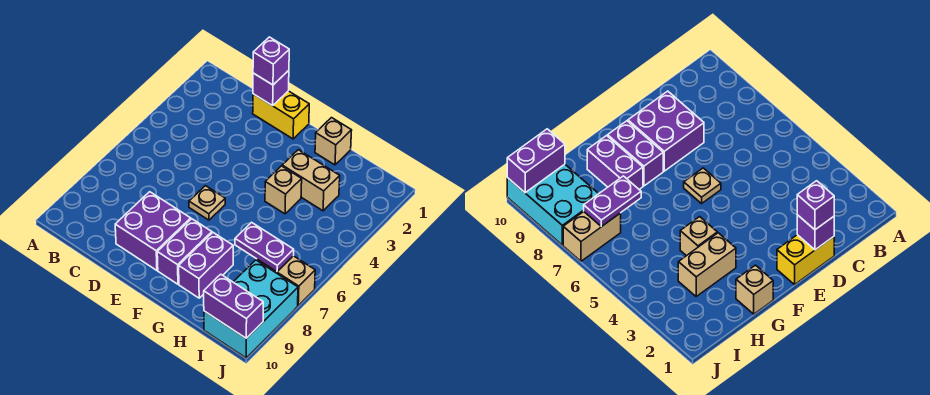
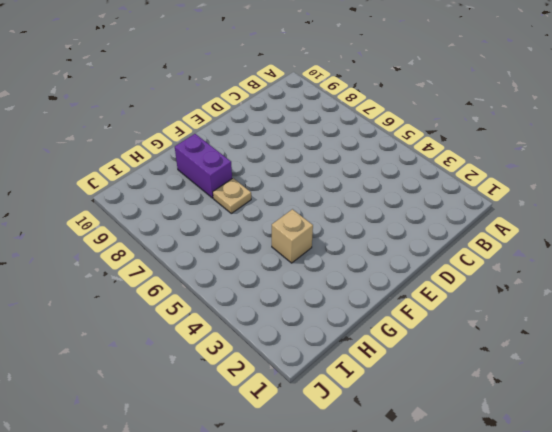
tan plate G7 level 1 -> tan plate E6 level 1
none -> yellow brick D1:E1 level 1
none -> purple brick D8:E9 level 1
none -> purple brick F8:F9 level 1

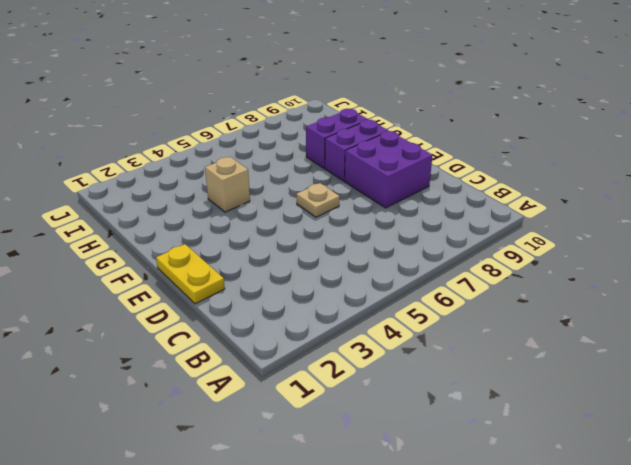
yellow plate D1:E1 level 1 -> yellow brick D1:E1 level 1
none -> tan brick G1 level 1
none -> tan brick G3:H3 level 1
none -> tan brick I7:J7 level 1

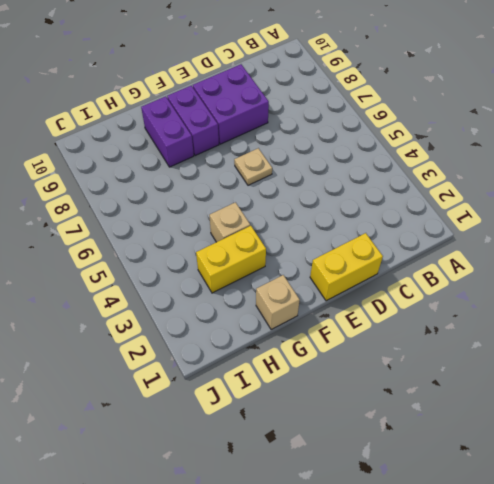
yellow brick G3:H3 level 1 -> tan brick G3:H3 level 1
none -> tan brick I7:J7 level 1
none -> cyan brick I8:J10 level 1
none -> purple brick D1 level 2

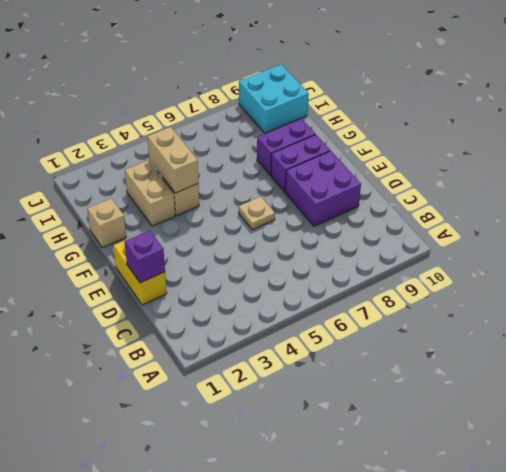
tan brick G4:H4 level 2 -> tan brick I7:J7 level 1
cyan brick I9:J10 level 1 -> cyan brick I8:J10 level 1
none -> purple plate H7:I7 level 2
none -> purple brick I10:J10 level 2
none -> purple brick D1 level 3

